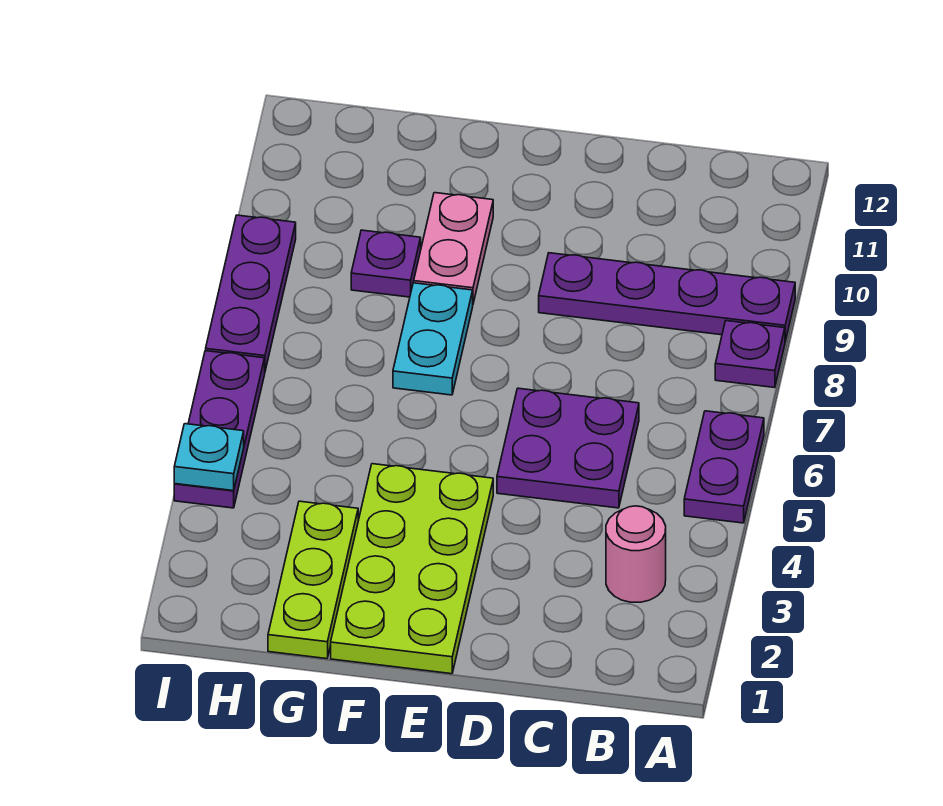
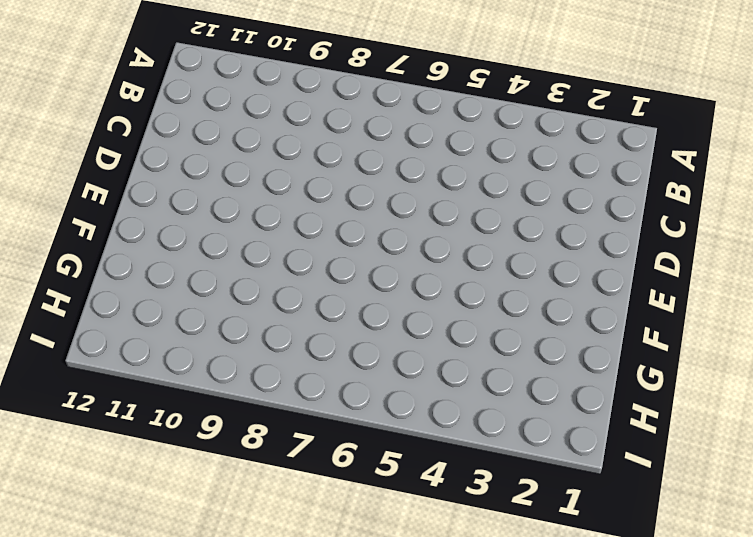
none -> purple plate A5:A6 level 1
none -> purple plate A8 level 1
none -> purple plate A9:D9 level 1

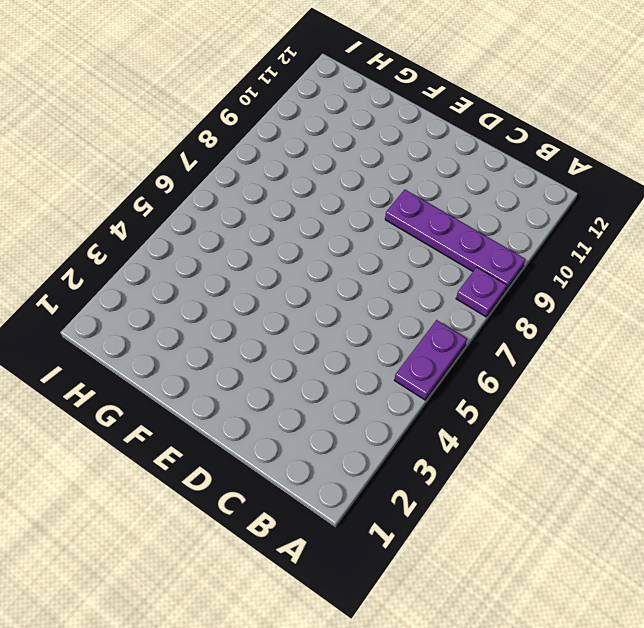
none -> pink round brick B3 level 1
none -> purple plate C5:D6 level 1
none -> lime plate E1:F4 level 1

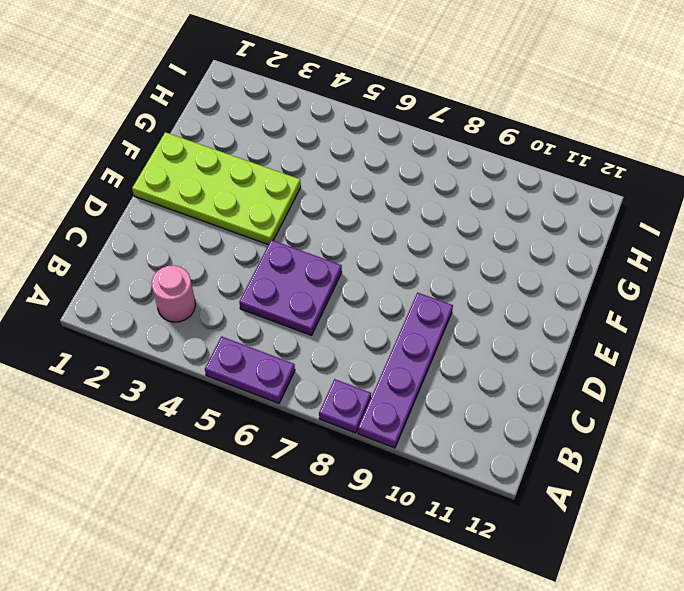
none -> cyan plate F7:F8 level 1
none -> pink plate F9:F10 level 1
none -> lime plate G1:G3 level 1

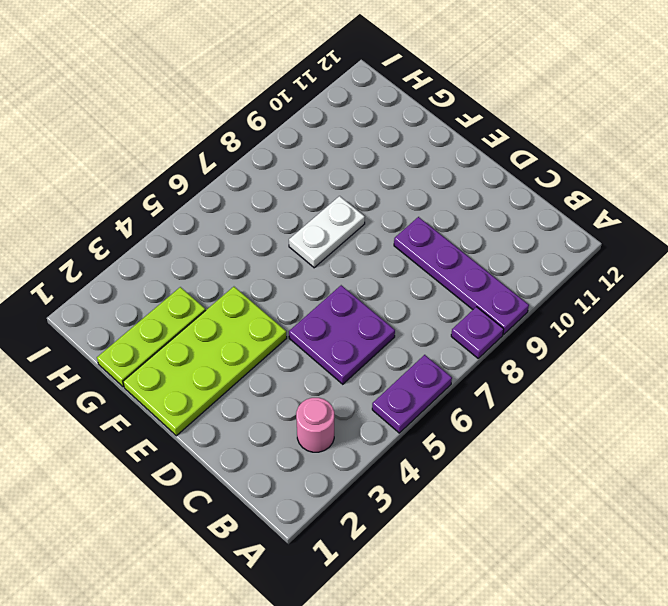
white plate F7:F8 level 1 -> cyan plate F7:F8 level 1
none -> pink plate F9:F10 level 1
none -> purple plate G9 level 1
none -> purple plate I4:I6 level 1

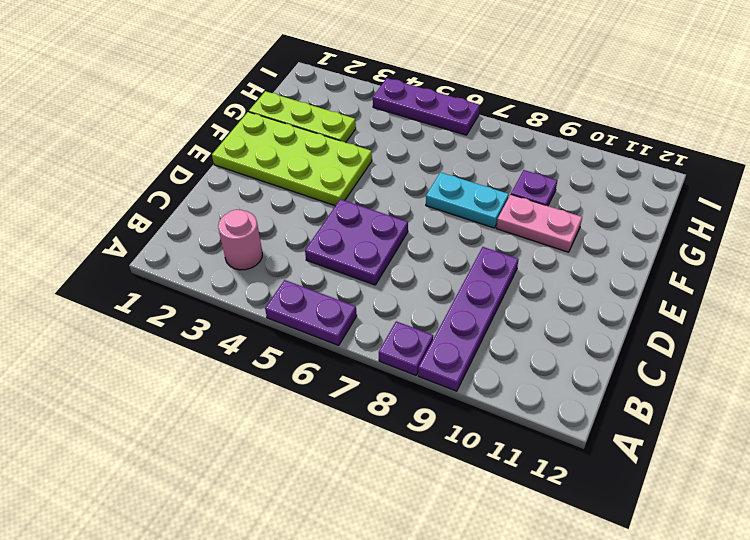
none -> purple plate I7:I9 level 1
none -> cyan plate I4 level 2

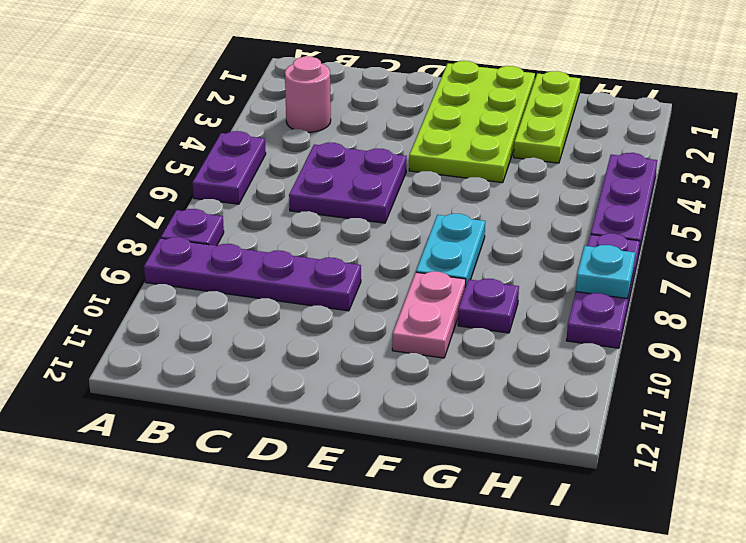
cyan plate I8 level 2 -> cyan plate I4 level 2

